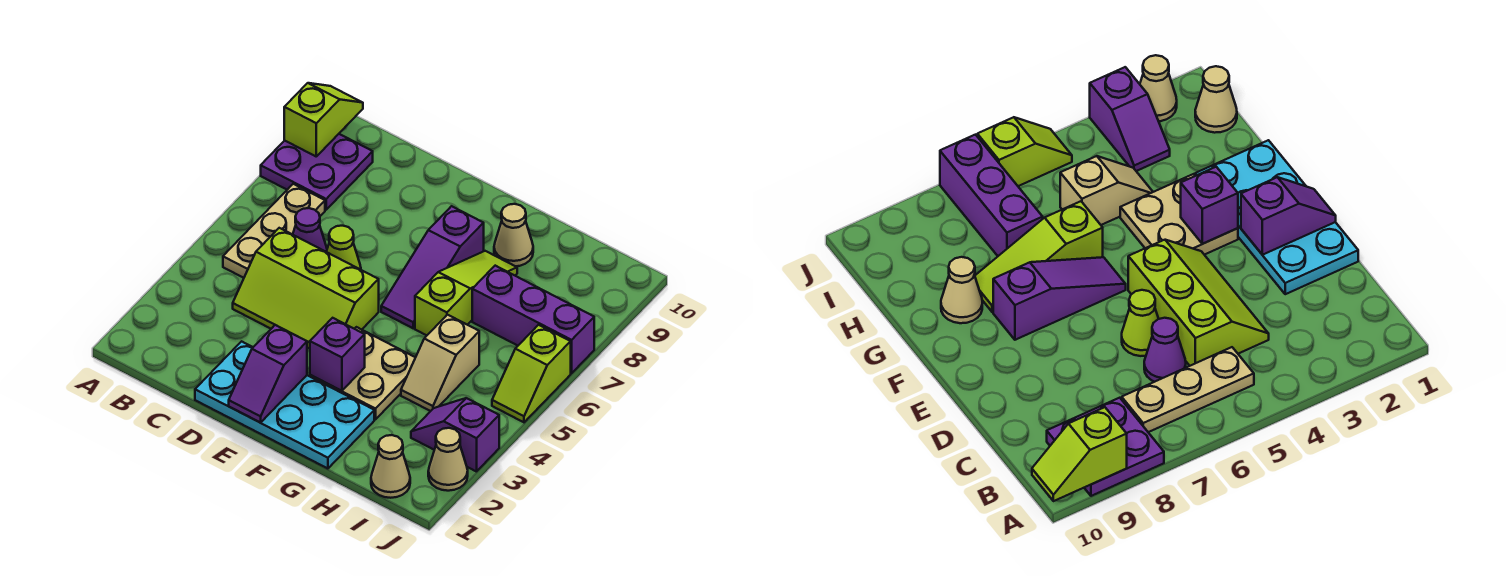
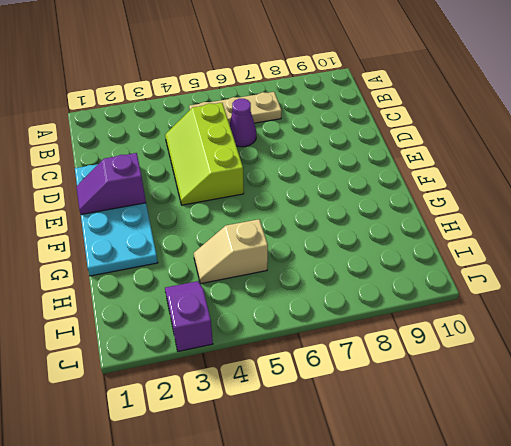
none -> purple plate A8:B9 level 1
none -> lime cone D6 level 1
none -> tan plate F3:G4 level 1

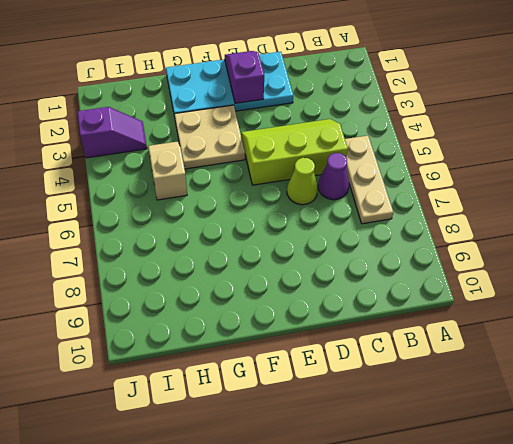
none -> purple plate A8:B9 level 1
none -> purple slope F6:F8 level 1 top 8
none -> lime slope G6:G8 level 1 top 6

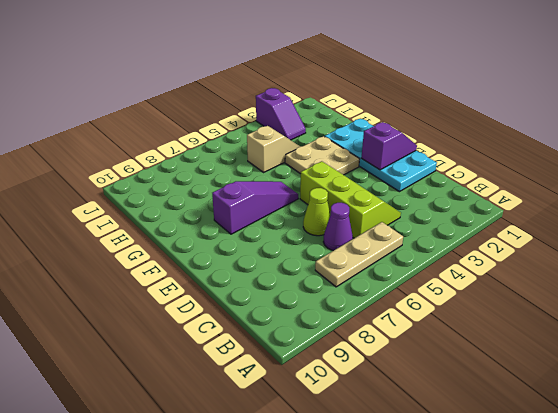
none -> purple plate A8:B9 level 1
none -> lime slope G6:G8 level 1 top 6
none -> tan cone G9 level 1

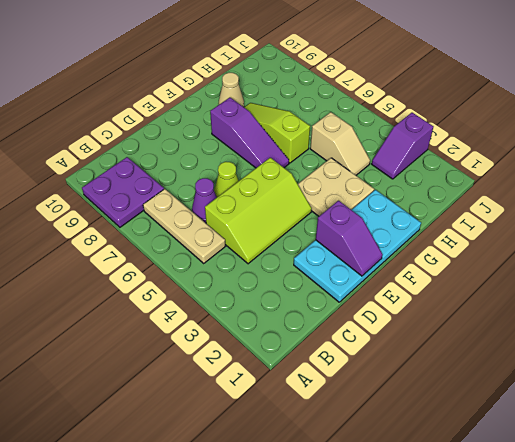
none -> purple brick H7:J7 level 1
none -> tan cone I1 level 1
none -> tan cone J2 level 1

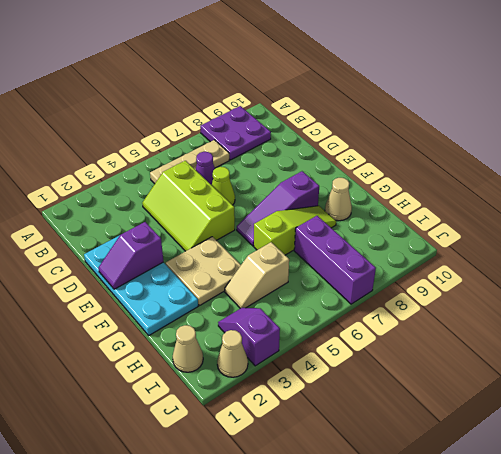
none -> lime slope J5:J6 level 1 top 6
none -> lime slope A9:A10 level 2 top 9
none -> purple brick F3 level 2

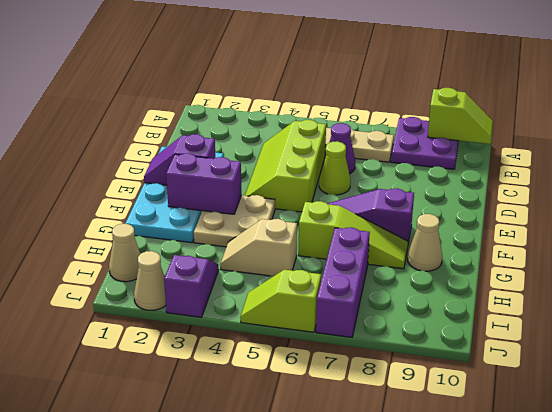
purple brick F2:F3 level 2 -> purple brick F3 level 2

